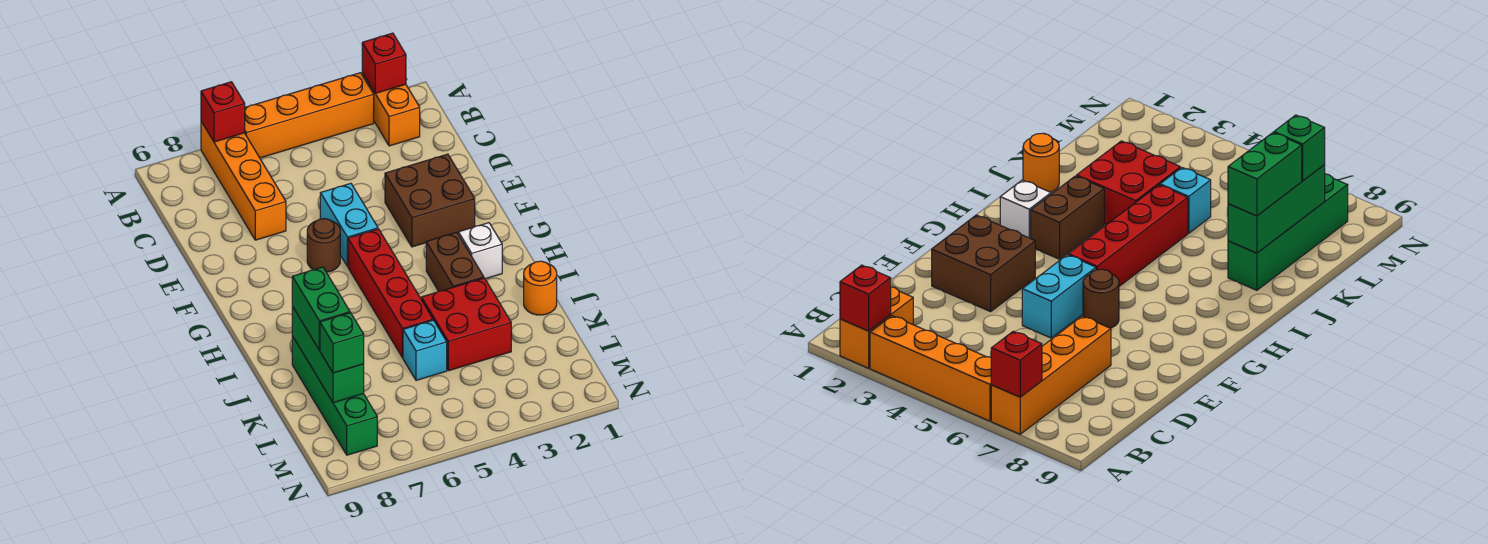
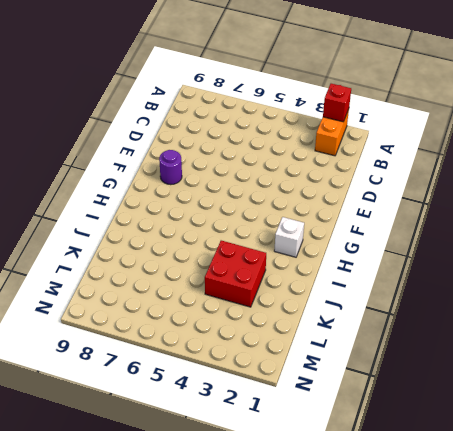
purple round brick F8 level 1 -> none
none -> orange brick A3:A6 level 1
none -> orange brick A7:D7 level 1
none -> brown brick E2:F3 level 1

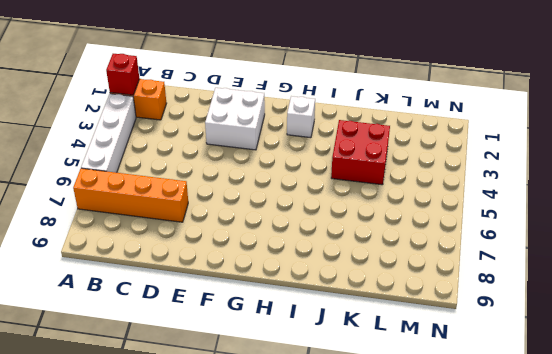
white brick A3:A6 level 1 -> orange brick A3:A6 level 1
white brick E2:F3 level 1 -> brown brick E2:F3 level 1
none -> cyan brick E5:F5 level 1
none -> brown round brick F6 level 1
none -> red brick G5:J5 level 1

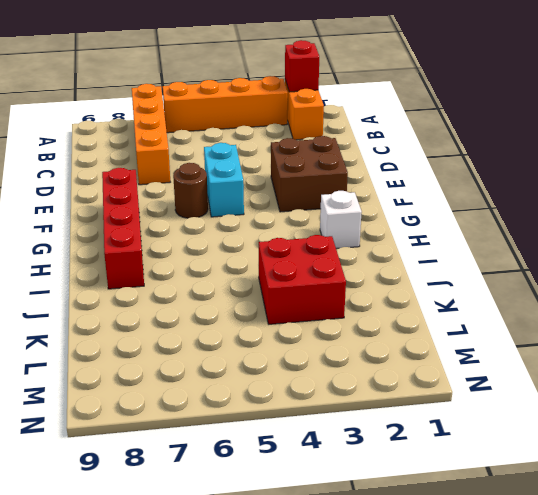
red brick F8:I8 level 1 -> red brick G5:J5 level 1
none -> brown brick H3:I3 level 1
none -> orange round brick J1 level 1
none -> green brick J8:M8 level 1

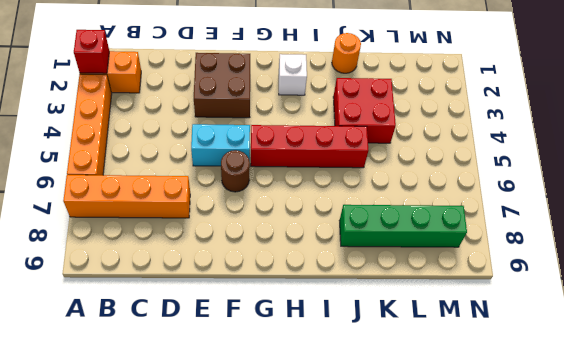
none -> brown brick H3:I3 level 1
none -> cyan brick K5 level 1
none -> red brick A7 level 2

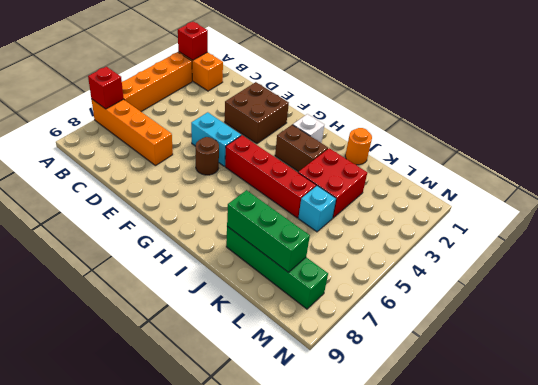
none -> green brick J8:K8 level 3
none -> green brick L8 level 3

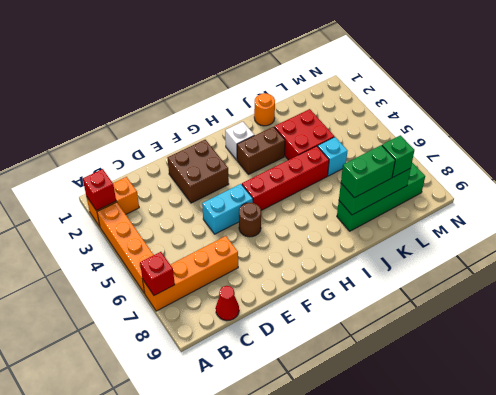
red cone C9 level 1 -> none

